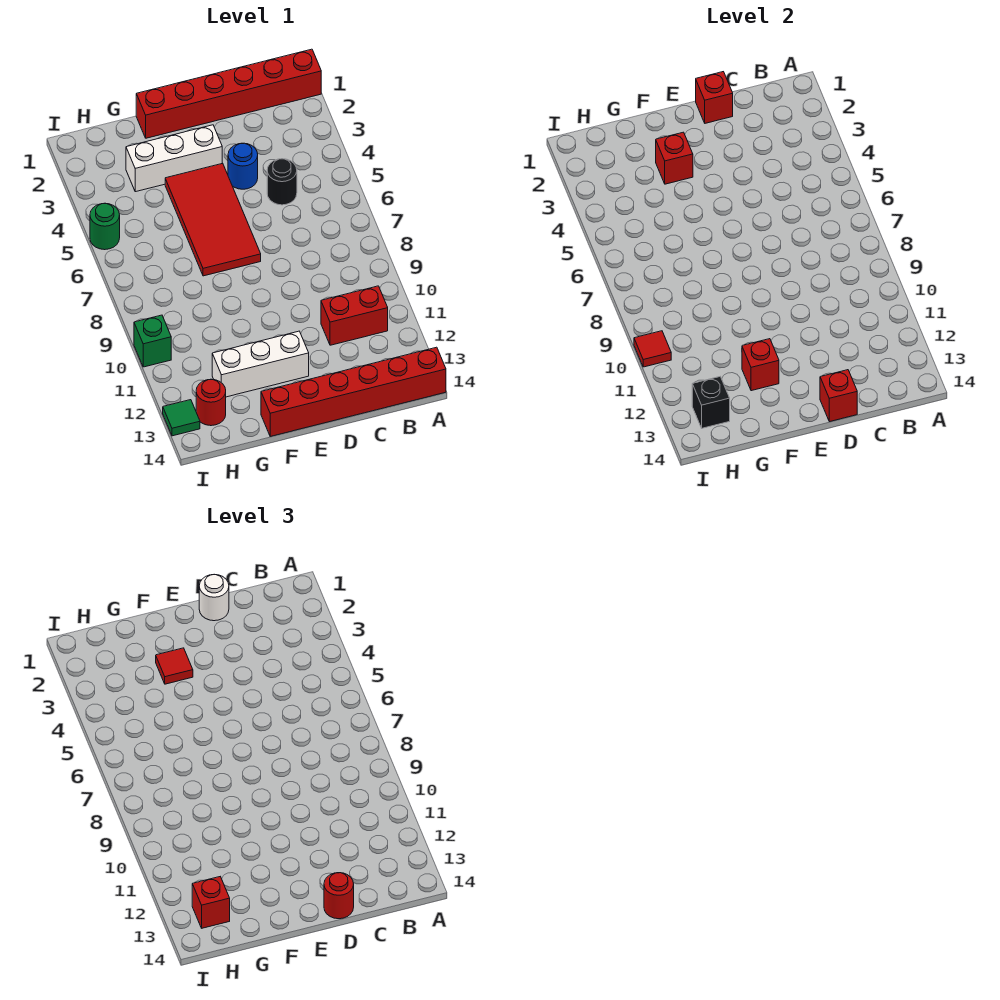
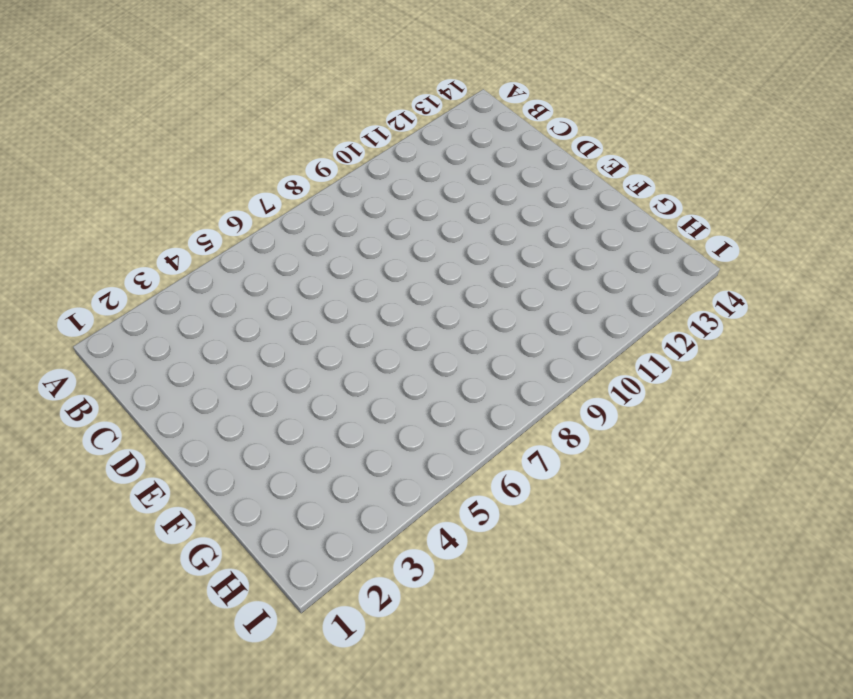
none -> red brick A1:F1 level 1
none -> red brick A14:F14 level 1
none -> red brick B11:C11 level 1

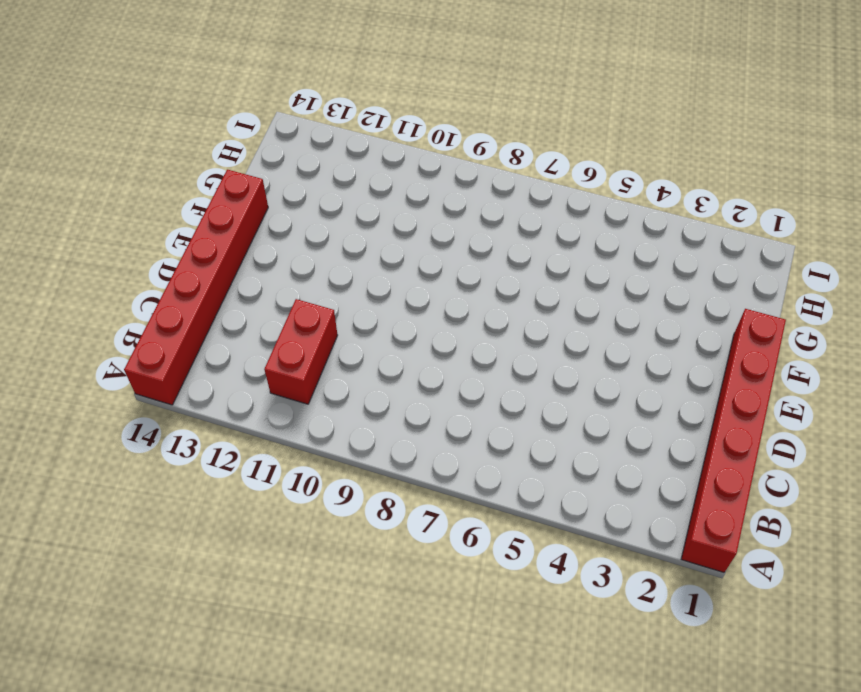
none -> black round brick C5 level 1
none -> blue round brick D4 level 1
none -> white brick E3:G3 level 1

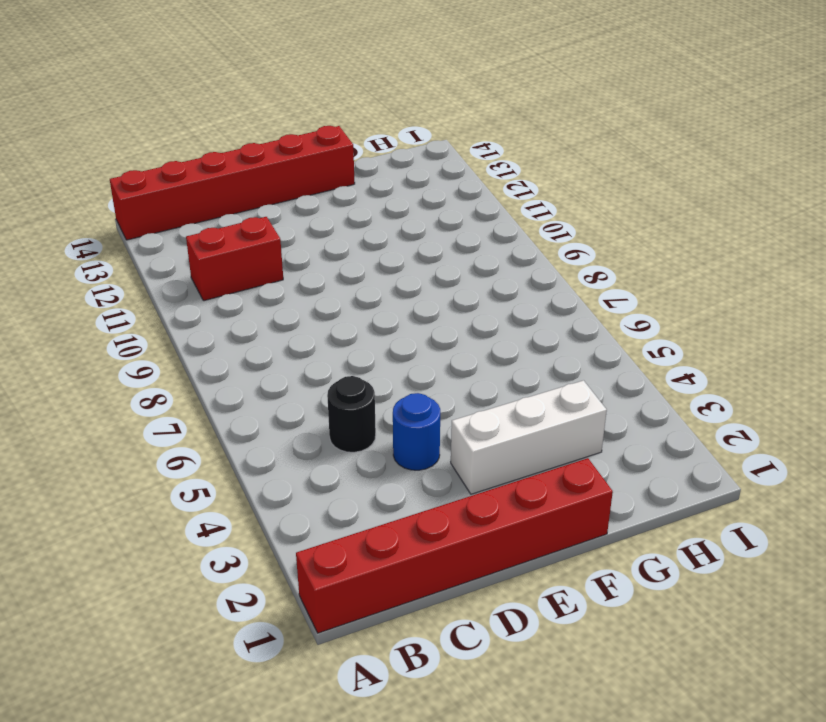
none -> red tile E4:F7 level 1
none -> white brick E12:G12 level 1
none -> red round brick H13 level 1

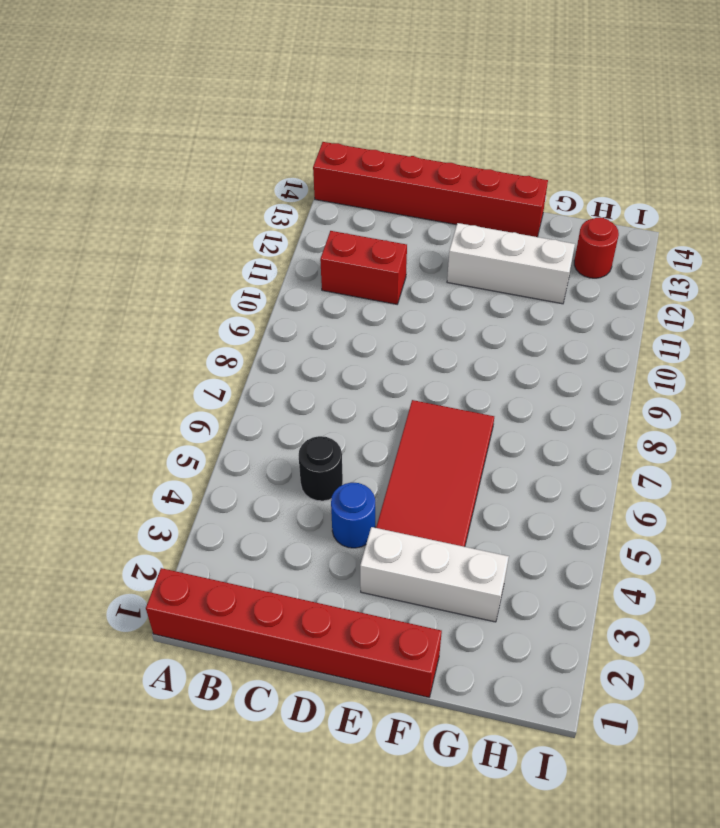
none -> green round brick I5 level 1
none -> green brick I10 level 1
none -> green tile I13 level 1

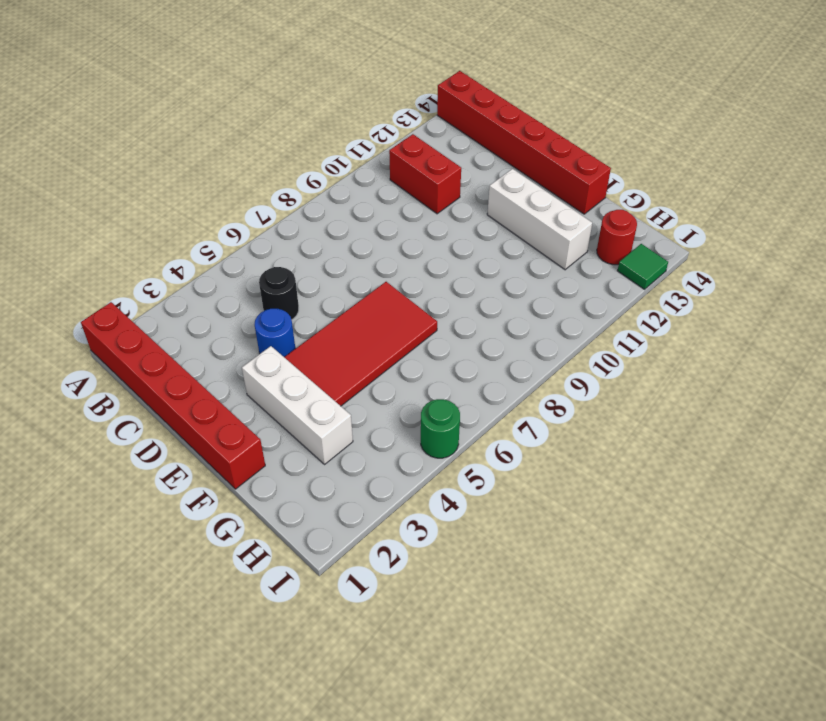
none -> green brick I10 level 1
none -> red brick D1 level 2
none -> red brick D14 level 2

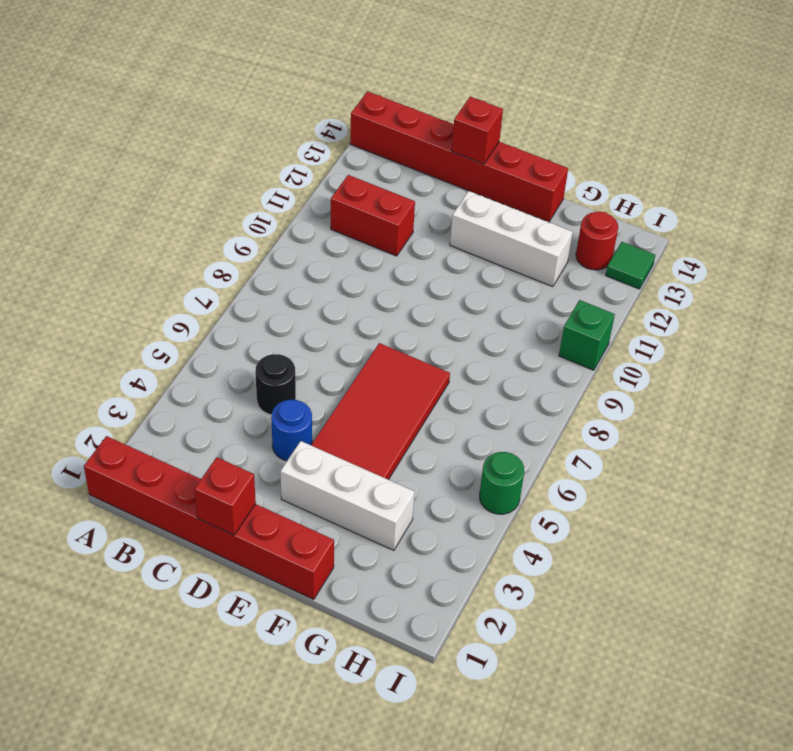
none -> red brick F3 level 2
none -> red brick F12 level 2
none -> black brick H13 level 2

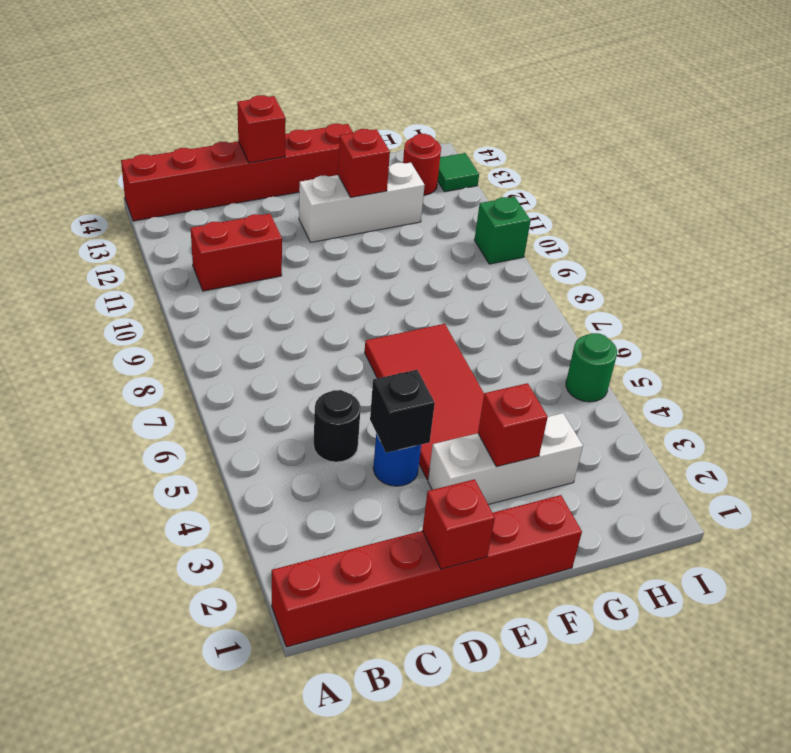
black brick D4 level 2 -> black brick H13 level 2
none -> red tile I10 level 2
none -> white round brick D1 level 3
none -> red round brick D14 level 3

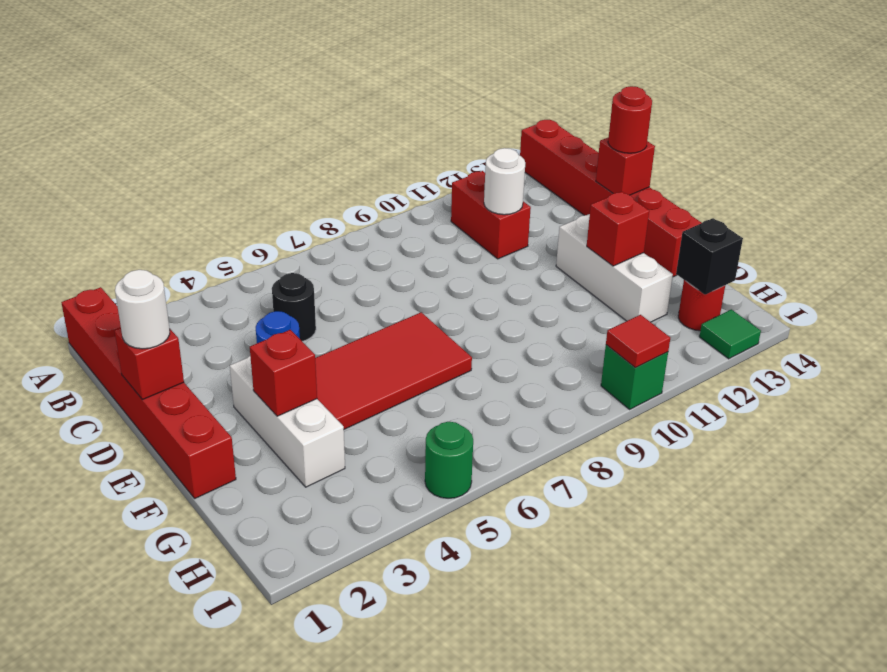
white round brick C11 level 2 -> none
none -> red tile F3 level 3
none -> red brick H13 level 3

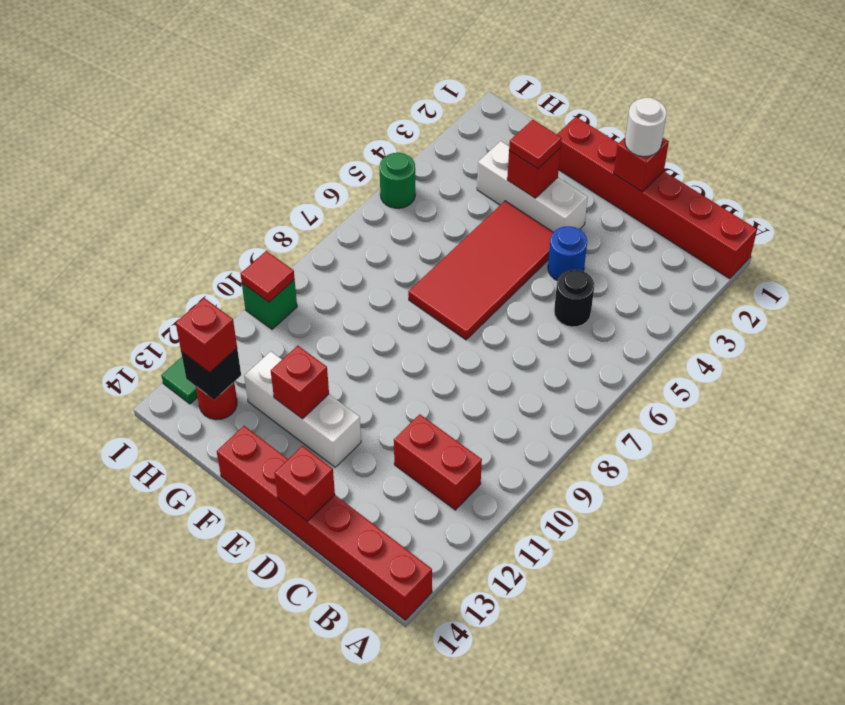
none -> red round brick D14 level 3

